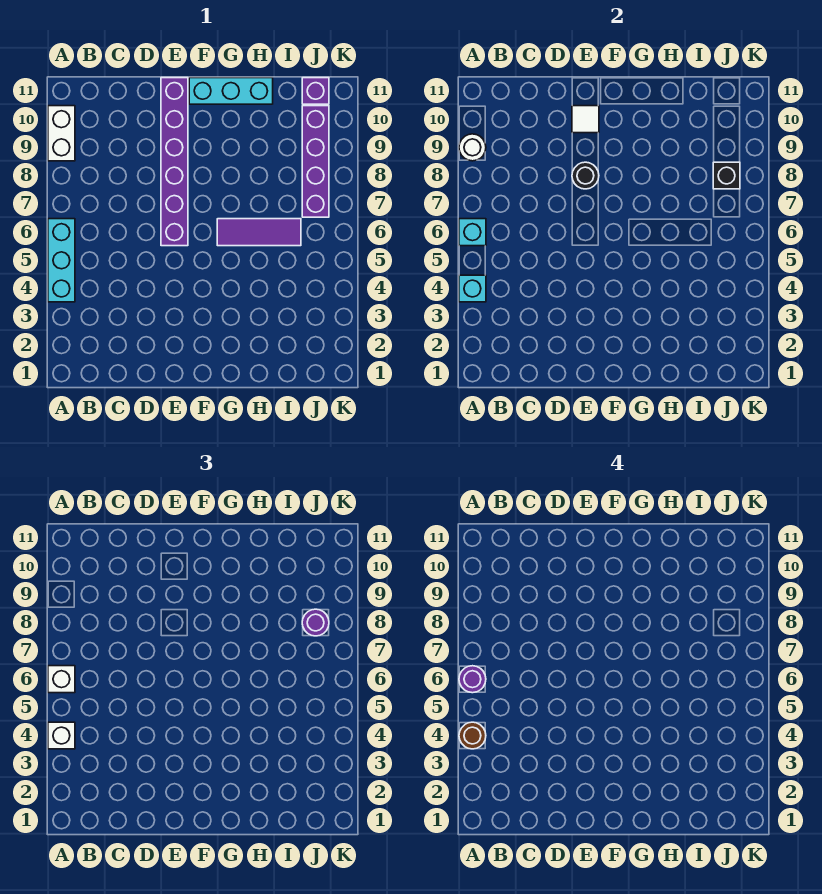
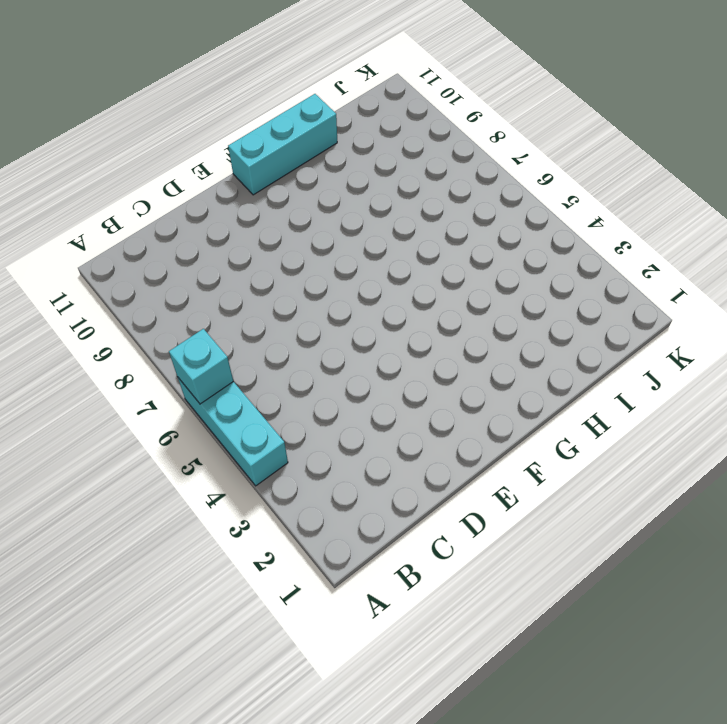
none -> white brick A9:A10 level 1
none -> purple brick E6:E11 level 1
none -> purple tile G6:I6 level 1

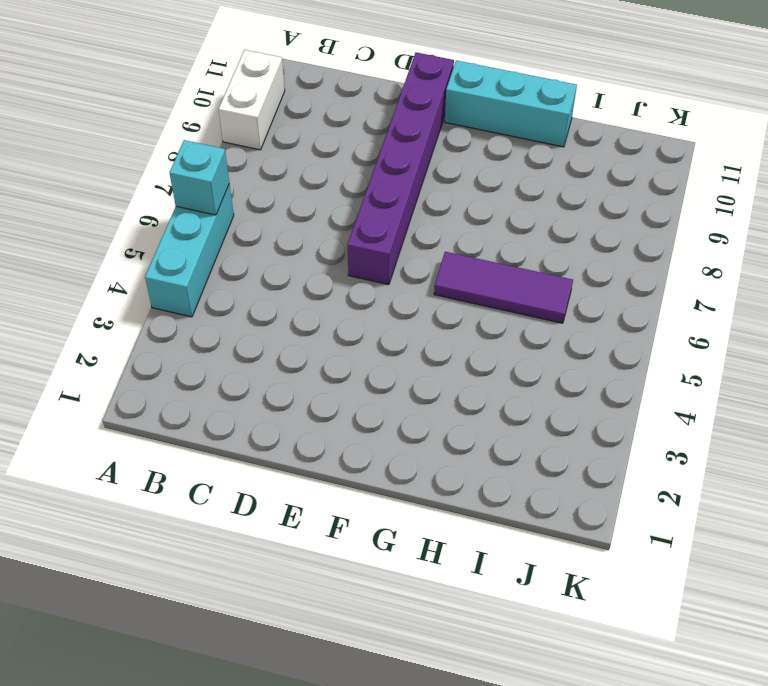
none -> purple brick J7:J10 level 1
none -> purple brick J11 level 1
none -> cyan brick A4 level 2

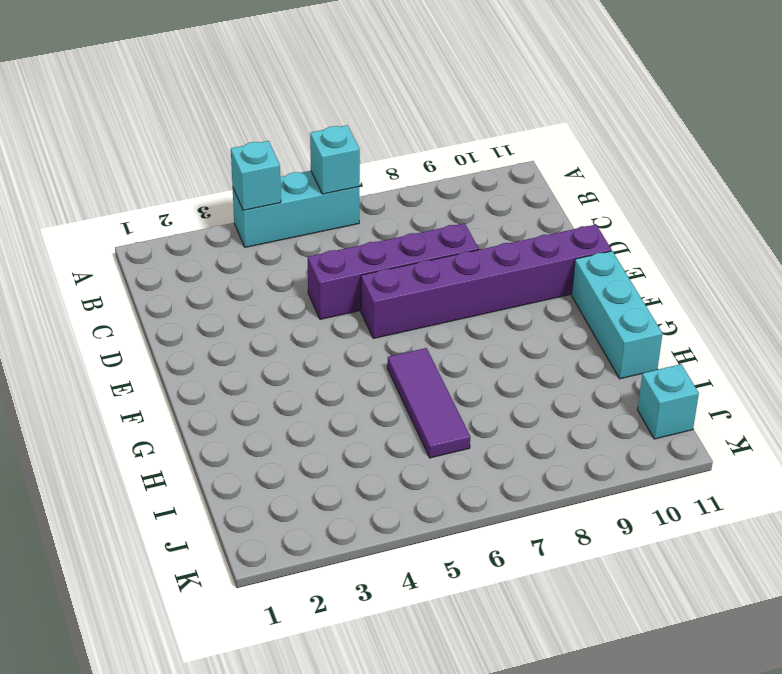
purple brick D5:D8 level 1 -> purple brick J7:J10 level 1
cyan brick J11 level 1 -> purple brick J11 level 1
none -> white brick A9:A10 level 1
none -> white round brick A9 level 2
none -> black round brick E8 level 2

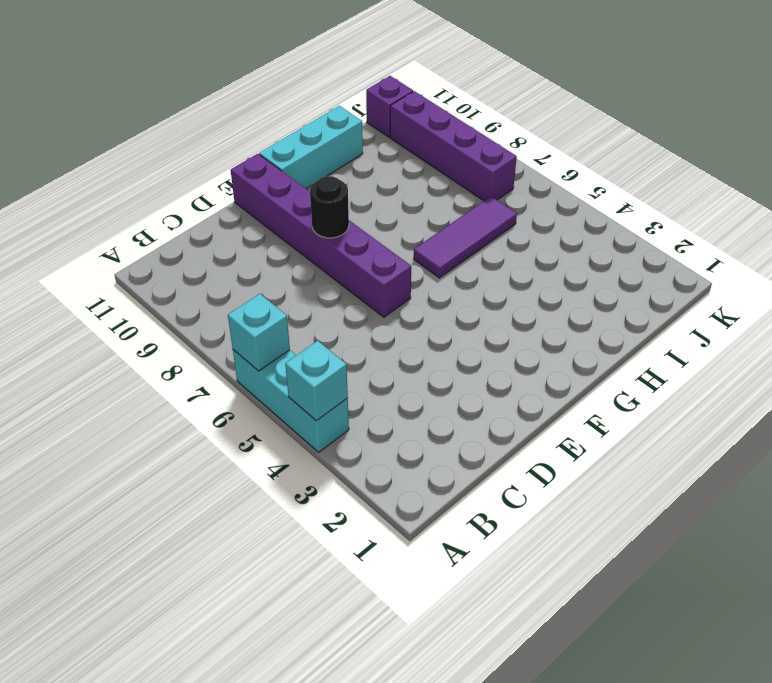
none -> white brick A9:A10 level 1
none -> white round brick A9 level 2
none -> white tile E10 level 2

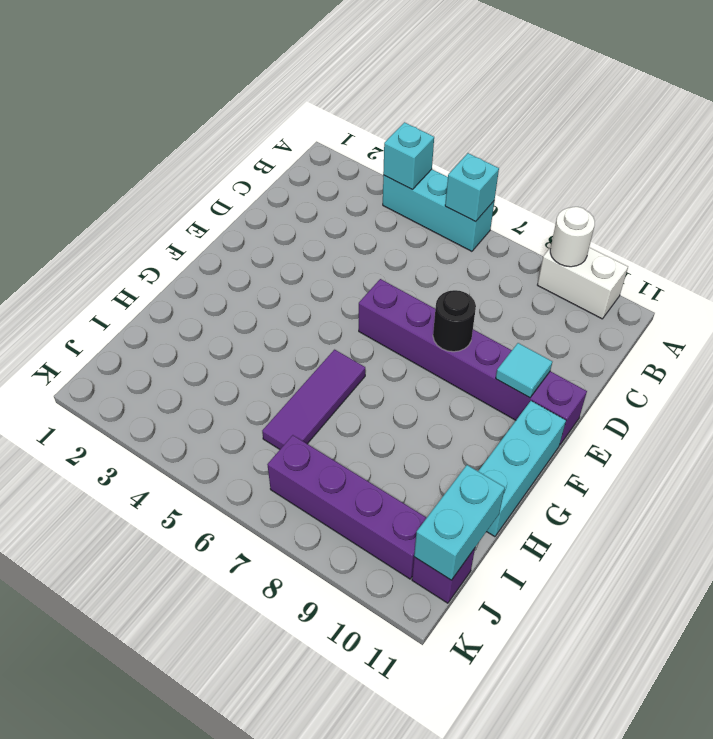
cyan tile E10 level 2 -> white tile E10 level 2
cyan brick I11:J11 level 2 -> none
none -> black brick J8 level 2
none -> white brick A4 level 3
none -> white brick A6 level 3

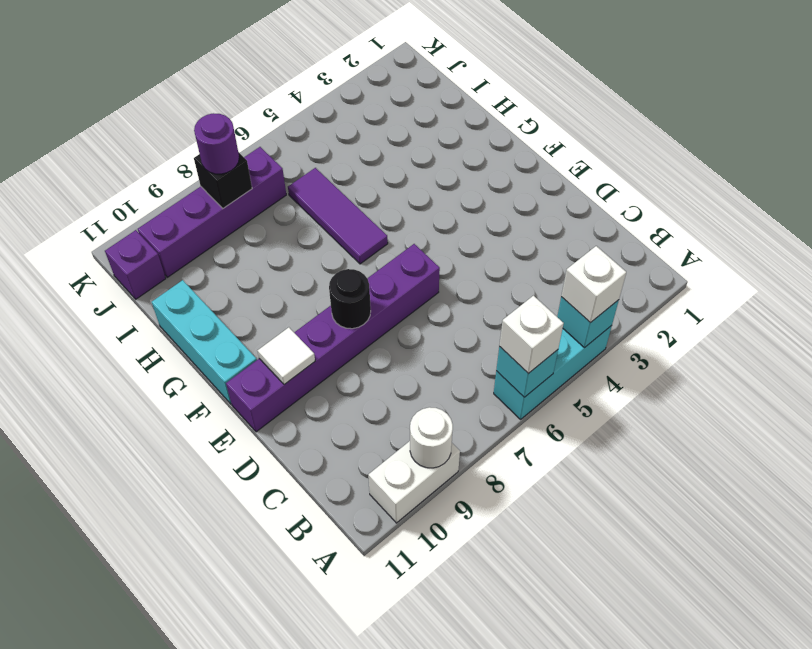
none -> brown round brick A4 level 4
none -> purple round brick A6 level 4

